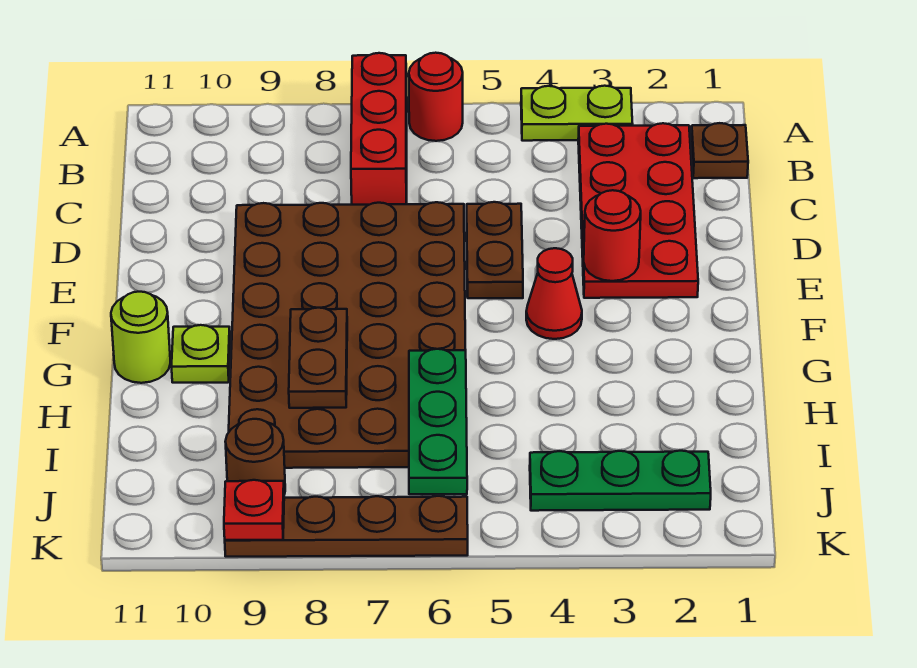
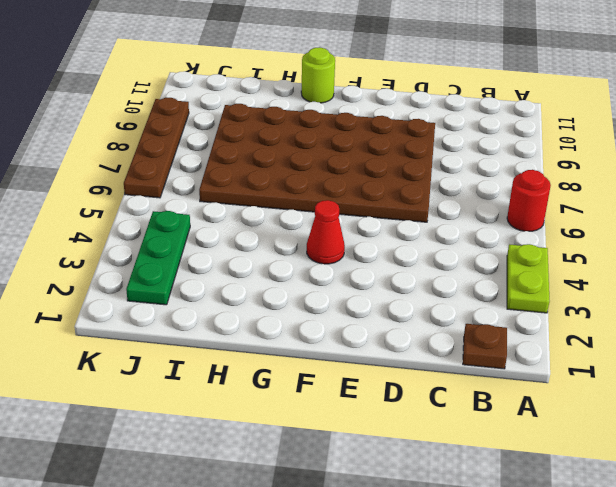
none -> red brick A7:C7 level 1
none -> red plate B2:E3 level 1
none -> brown plate D5:E5 level 1

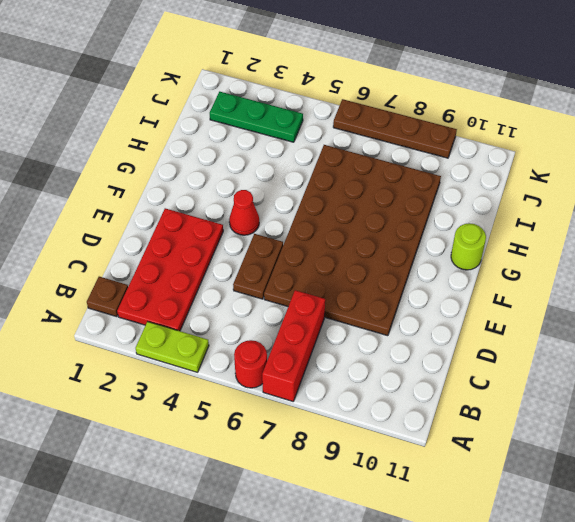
none -> lime plate G10 level 1
none -> brown round brick J9 level 1
none -> red round brick E3 level 2

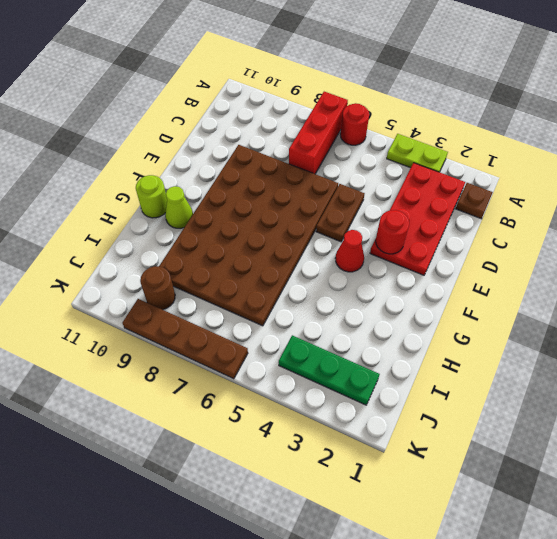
lime cone G10 level 1 -> lime plate G10 level 1
none -> brown plate G8:H8 level 2
none -> green plate H6:J6 level 2
none -> red plate K9 level 2

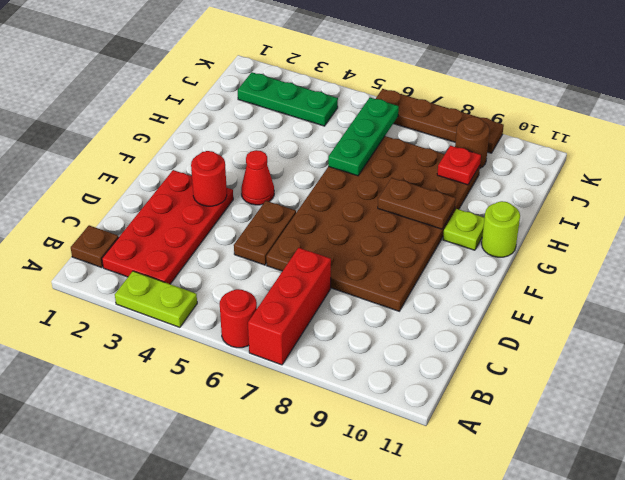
brown plate G8:G9 level 2 -> brown plate G8:H8 level 2
red plate I9 level 2 -> red plate K9 level 2

